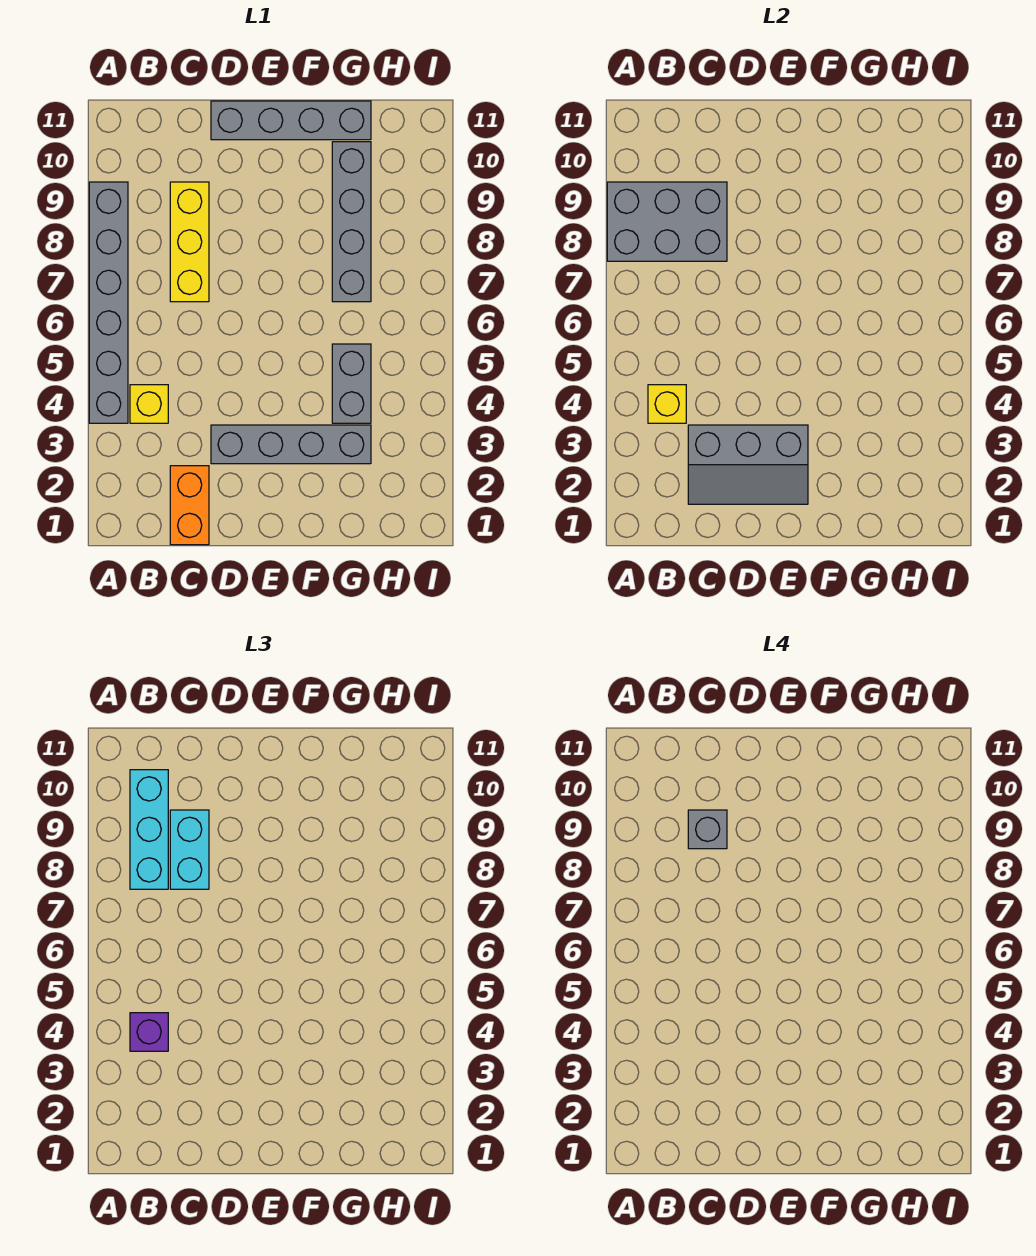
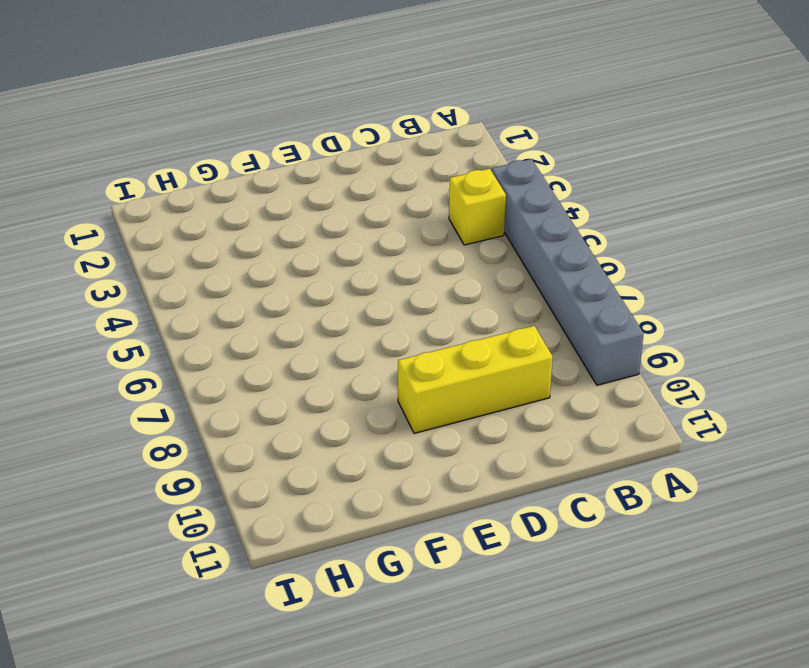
yellow brick C9:E9 level 1 -> yellow brick C7:C9 level 1
none -> orange brick C1:C2 level 1
none -> grey brick D3:G3 level 1
none -> grey brick D11:G11 level 1

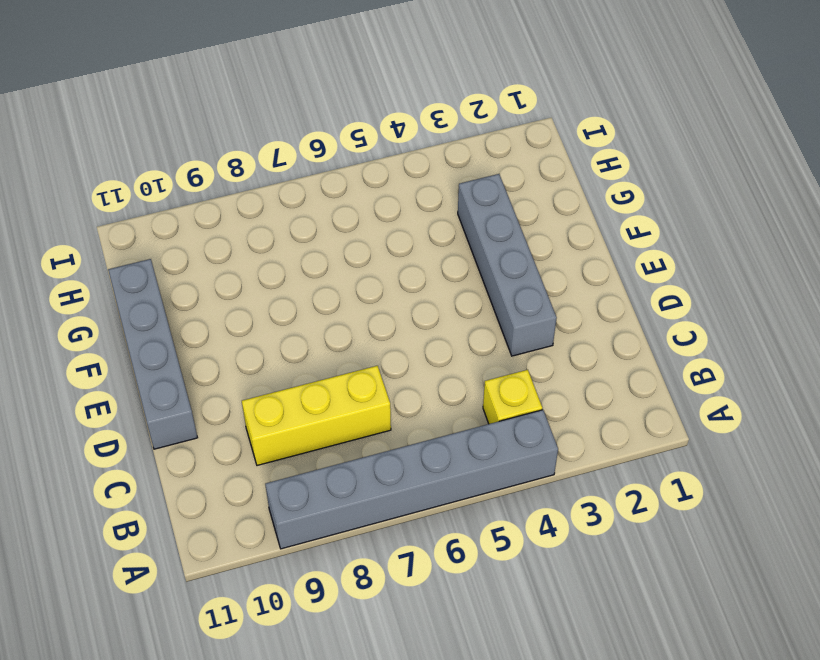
none -> orange brick C1:C2 level 1
none -> grey brick G4:G5 level 1
none -> grey brick G7:G10 level 1

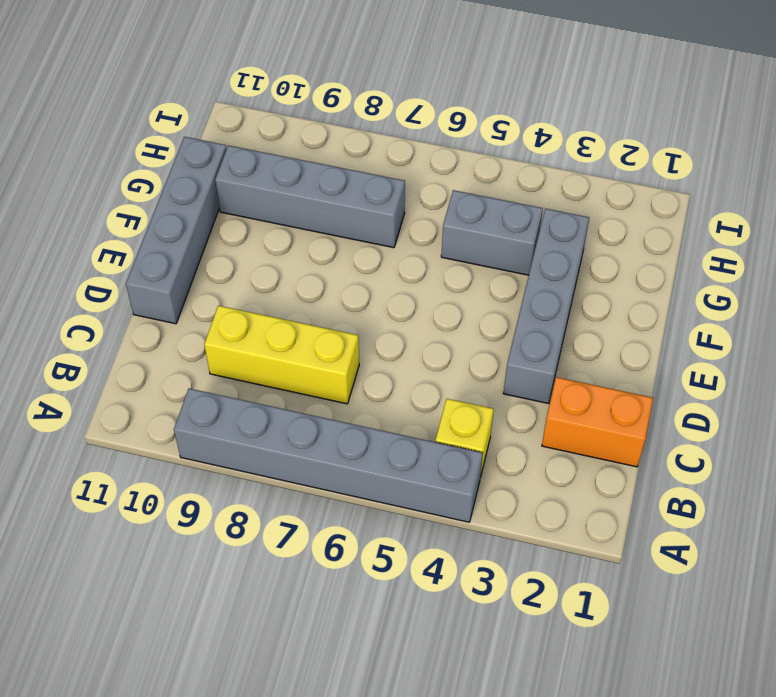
none -> grey brick A8:C9 level 2
none -> yellow brick B4 level 2
none -> grey slope C2:E3 level 2 top 3

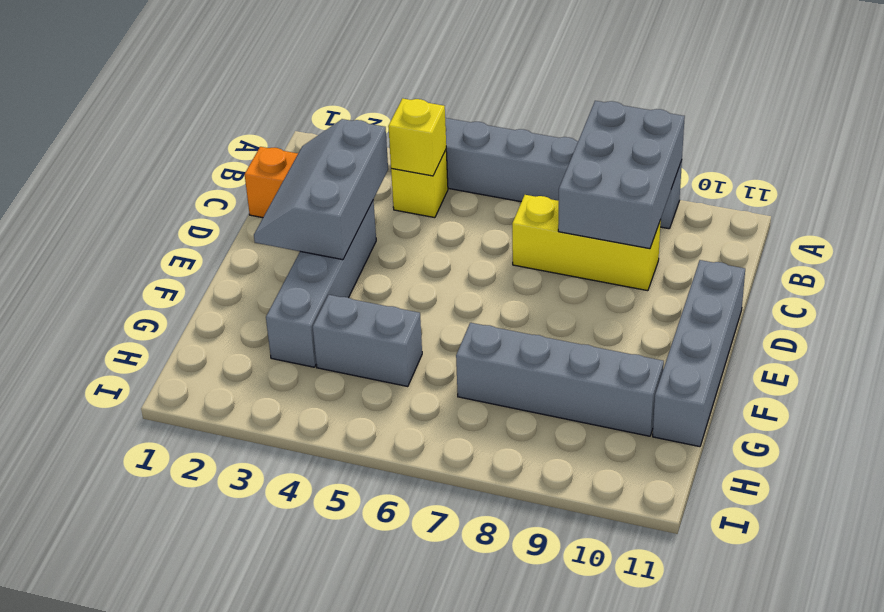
none -> purple brick B4 level 3
none -> cyan brick B8:B10 level 3
none -> cyan brick C8:C9 level 3

